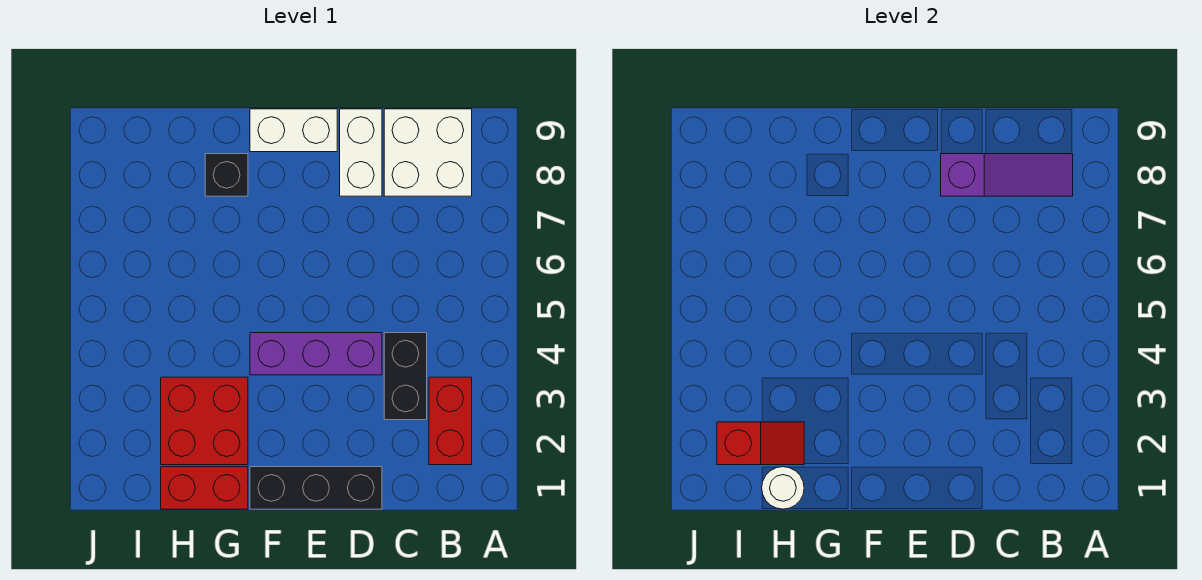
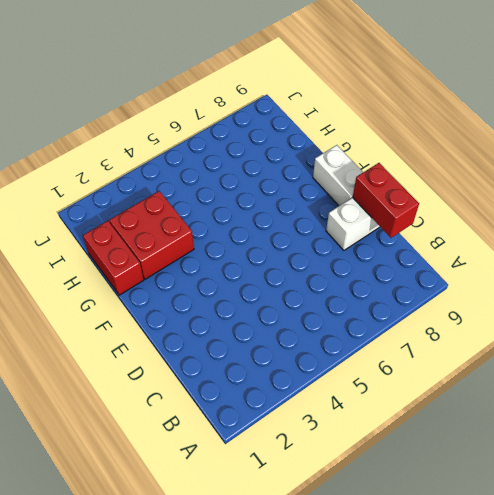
red brick C9:D9 level 2 -> red brick B2:B3 level 1
none -> white brick B8:C9 level 1
none -> black brick C3:C4 level 1
none -> black brick D1:F1 level 1

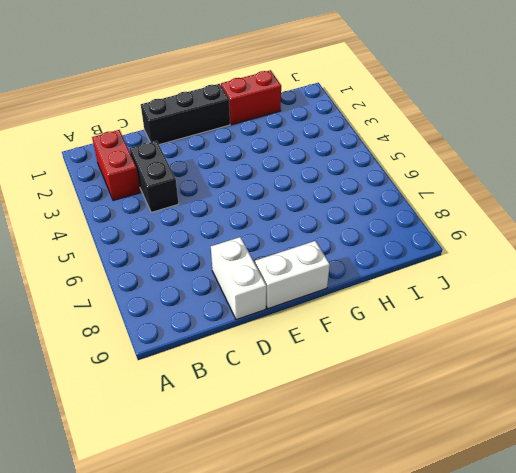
none -> white brick B8:C9 level 1
none -> purple brick D4:F4 level 1
none -> red brick G2:H3 level 1

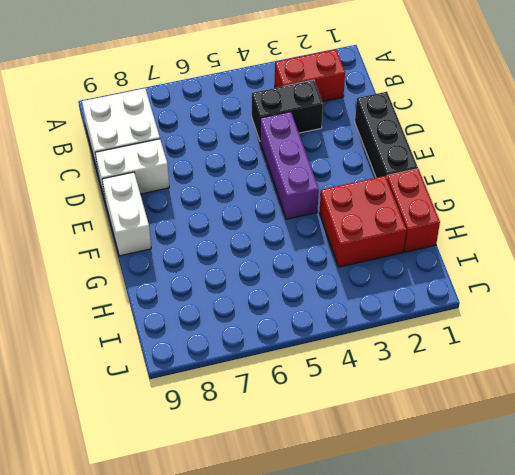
none -> black brick G8 level 1
none -> purple slope B8:D8 level 2 top D
none -> white round brick H1 level 2

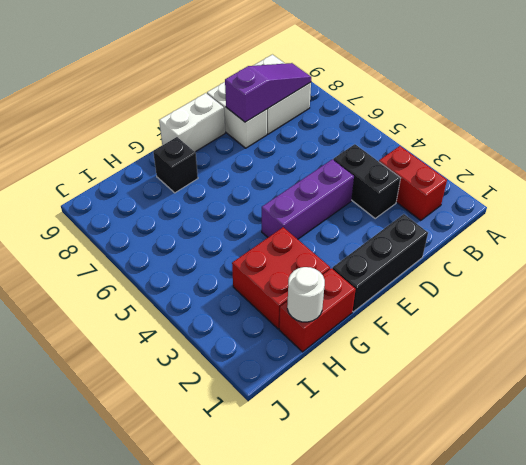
none -> red slope H2:I2 level 2 top I

